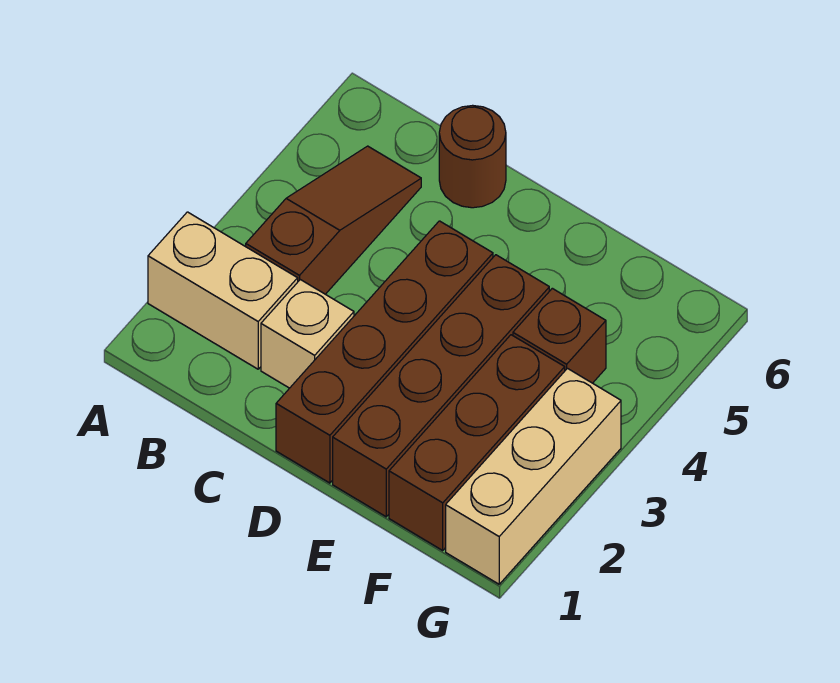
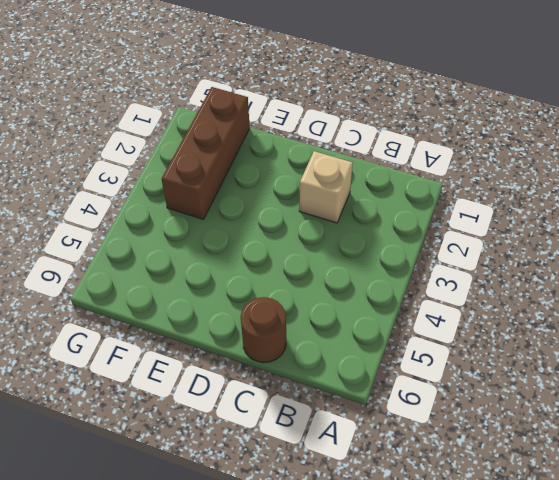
none -> tan brick A2:B2 level 1
none -> brown slope B3:B5 level 1 top 3

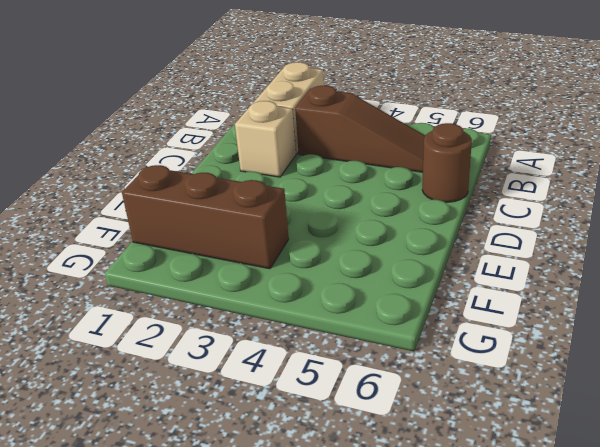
none -> brown brick D1:D4 level 1
none -> brown brick E1:E4 level 1

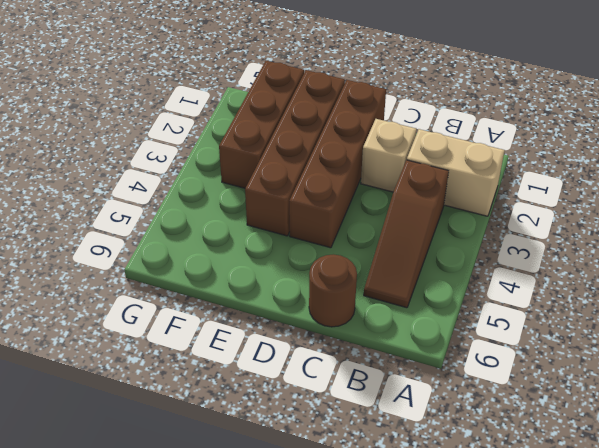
none -> brown brick F4 level 1
none -> tan brick G1:G3 level 1

